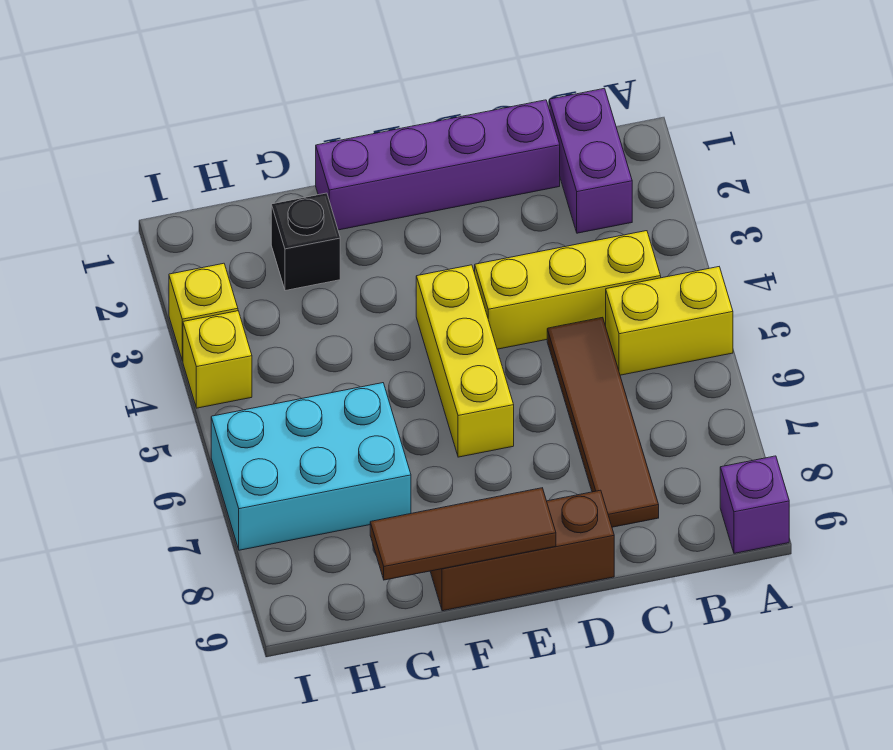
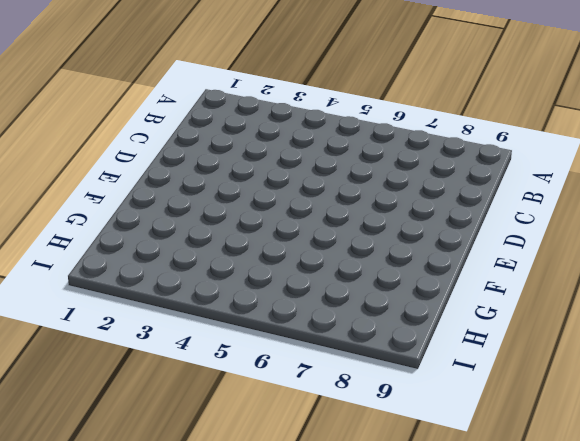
none -> yellow brick A5:B5 level 1
none -> purple brick A9 level 1
none -> purple brick B1:B2 level 1

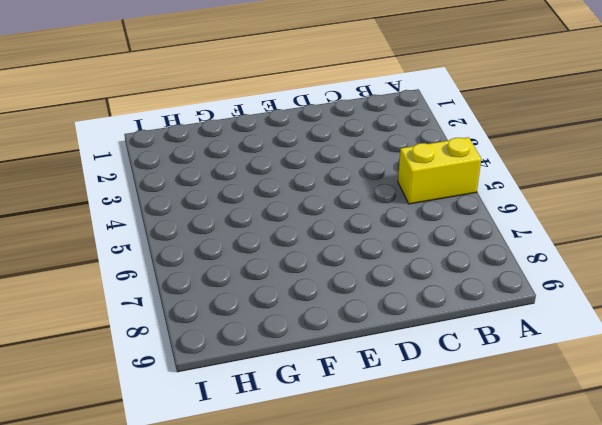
none -> purple brick A9 level 1
none -> purple brick B1:B2 level 1
none -> yellow brick B4:D4 level 1

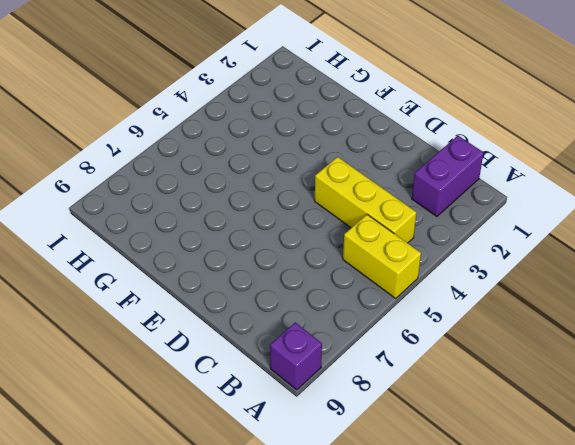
none -> purple brick C1:F1 level 1
none -> brown tile C5:C8 level 1
none -> brown brick D9:F9 level 1

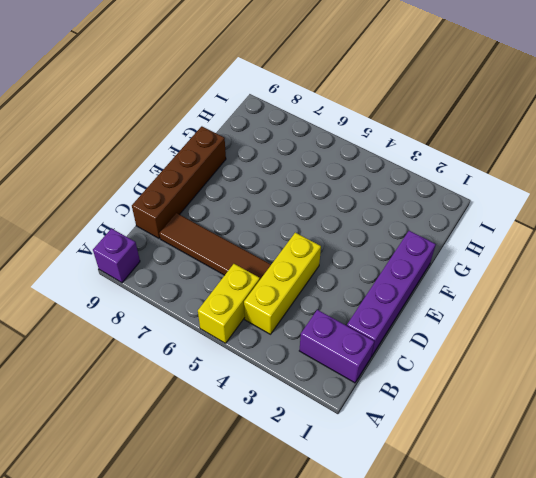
brown brick C9:F9 level 1 -> brown brick D9:F9 level 1
none -> yellow brick E4:E6 level 1
none -> black brick G2 level 1
none -> cyan brick G6:I7 level 1

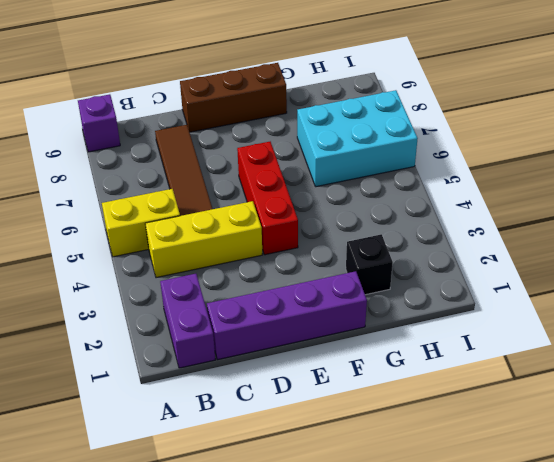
red brick E4:E6 level 1 -> yellow brick E4:E6 level 1
none -> yellow brick I3 level 1
none -> yellow brick I4 level 1
none -> brown tile E9:G9 level 2

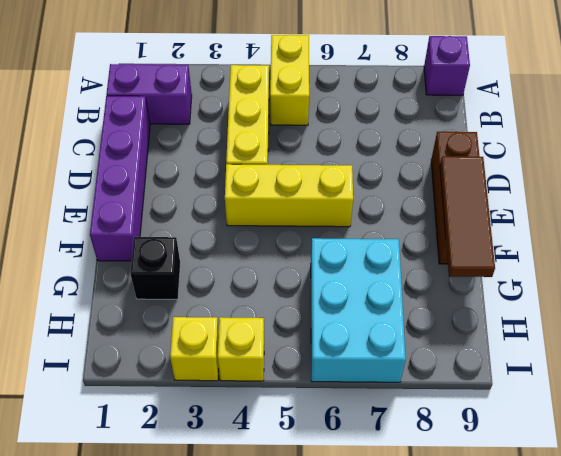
none -> brown tile C5:C8 level 1

